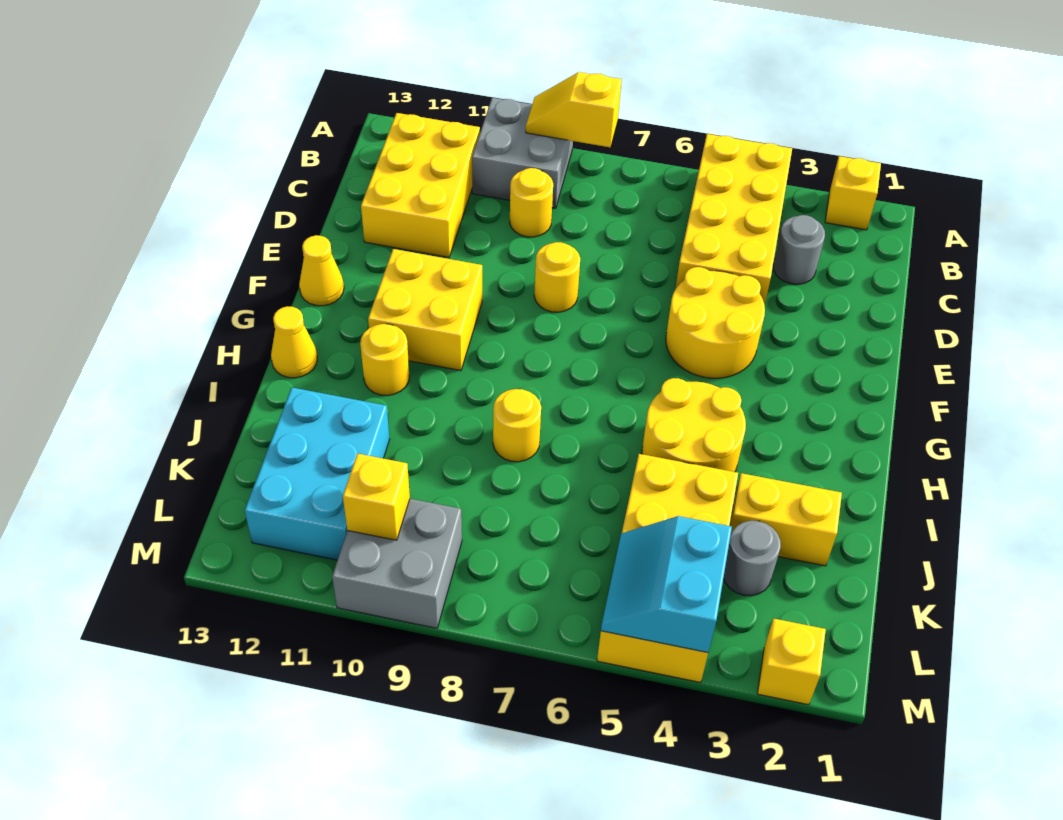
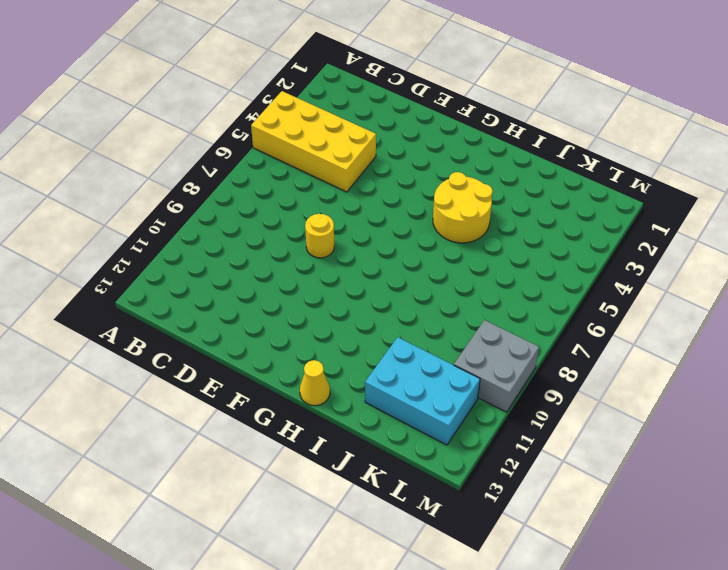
none -> yellow brick A2 level 1
none -> grey brick A9:B10 level 1
none -> yellow brick B11:D12 level 1

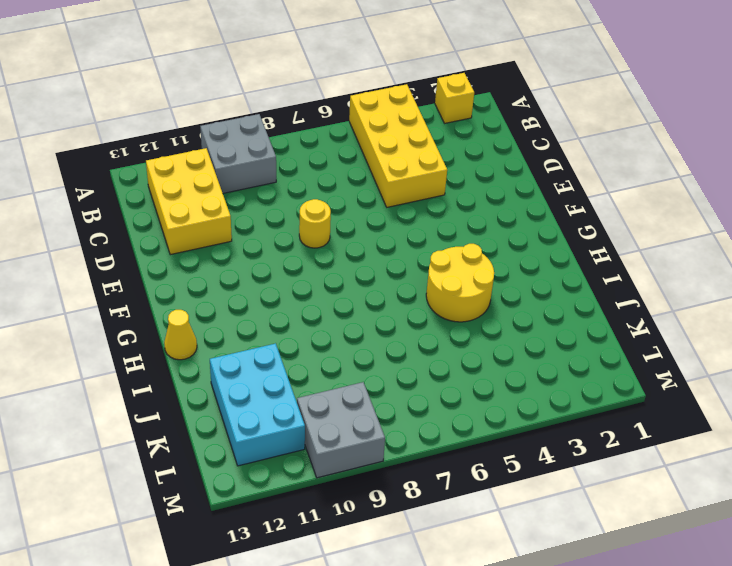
none -> grey round brick C3 level 1
none -> yellow round brick C9 level 1
none -> yellow round brick E4:F5 level 1

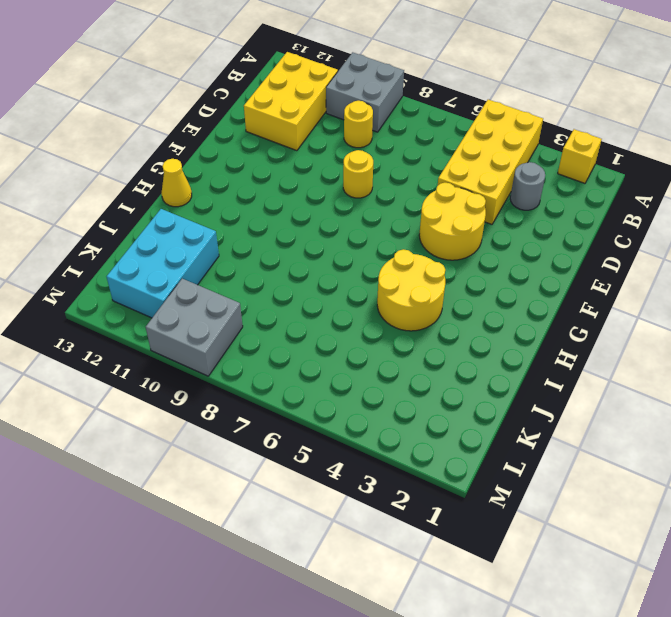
none -> yellow brick F10:G11 level 1
none -> yellow cone F13 level 1
none -> yellow round brick H11 level 1

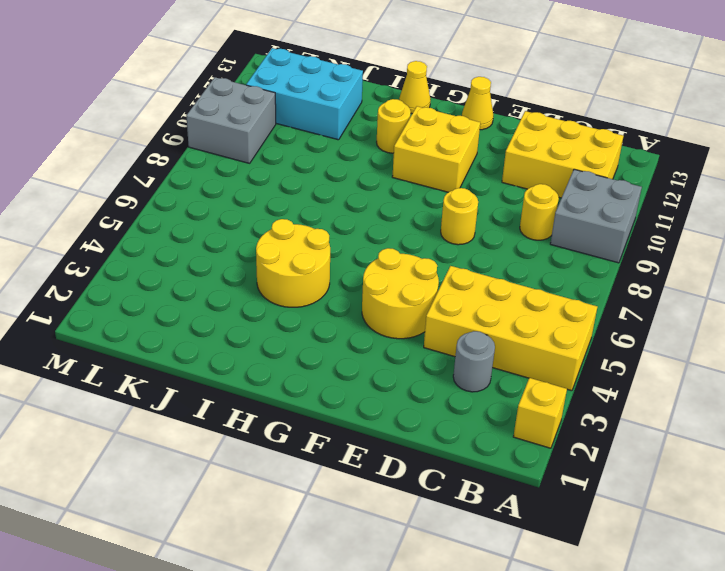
none -> yellow round brick I8 level 1
none -> yellow brick J2:J3 level 1
none -> yellow brick J4:M5 level 1

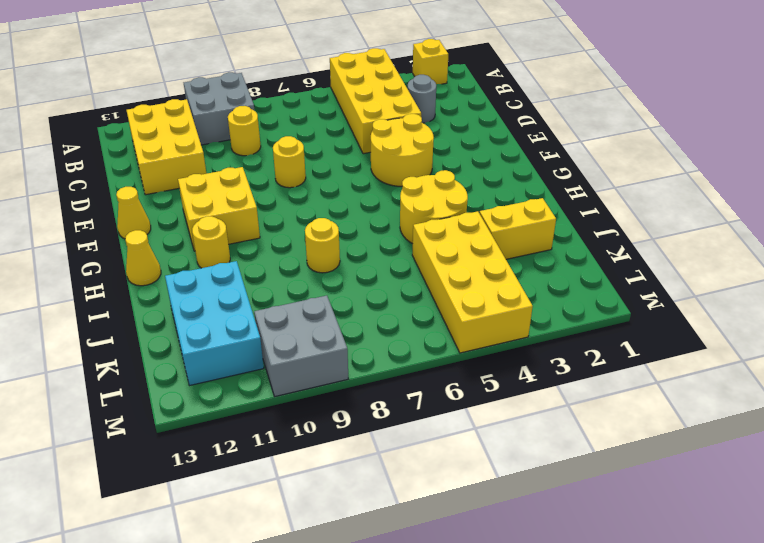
none -> grey round brick K3 level 1
none -> yellow brick M2 level 1
none -> yellow slope A8:A9 level 2 top 8

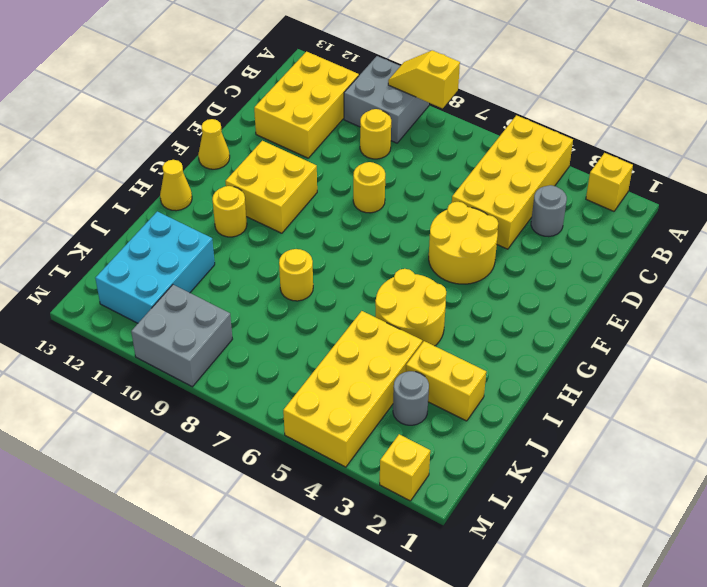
none -> cyan slope L4:M5 level 2 top 4
none -> yellow brick L10 level 2

